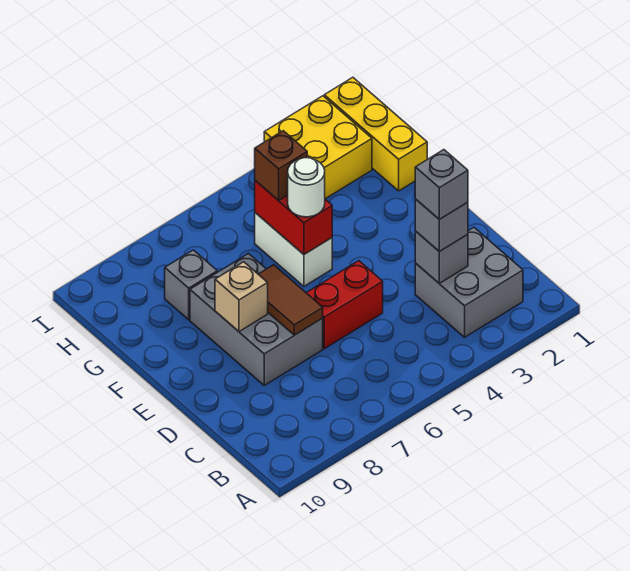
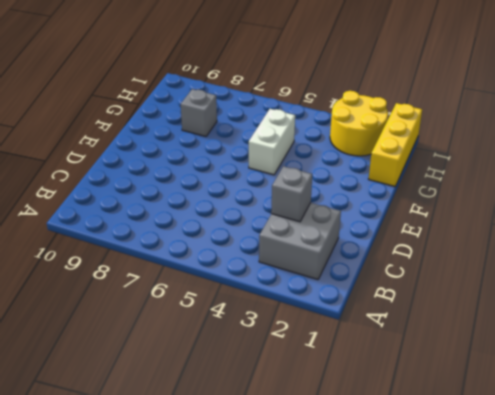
yellow round brick H2:I3 level 1 -> yellow brick H2:I3 level 1
none -> red brick D5:D6 level 1
none -> grey brick D7:F8 level 1
none -> brown tile D7:E7 level 2

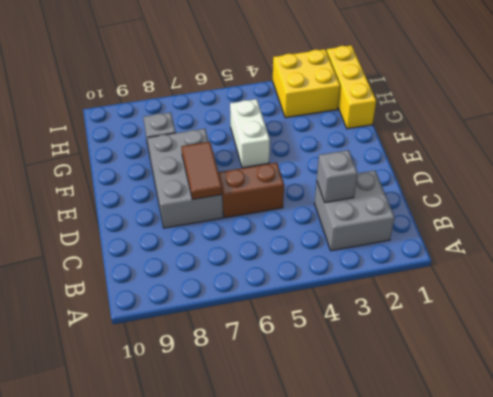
brown brick D5:D6 level 1 -> red brick D5:D6 level 1
none -> tan brick E8 level 2
none -> red brick F5:G5 level 2
none -> grey brick C3 level 3

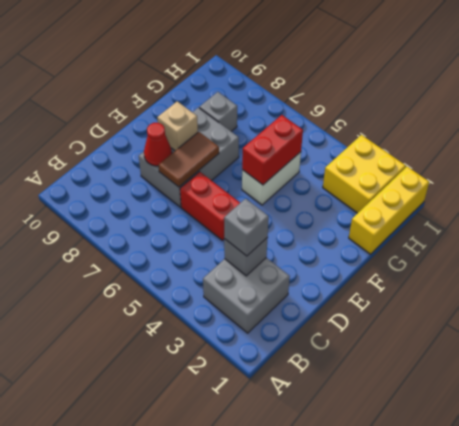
red cone D8 level 2 -> none
none -> white round brick F5 level 3
none -> brown brick G5 level 3
none -> grey brick C3 level 4

